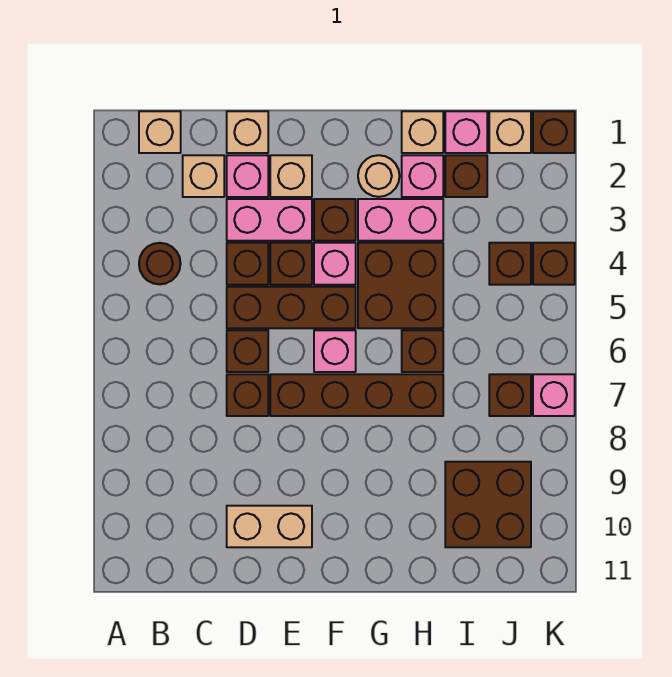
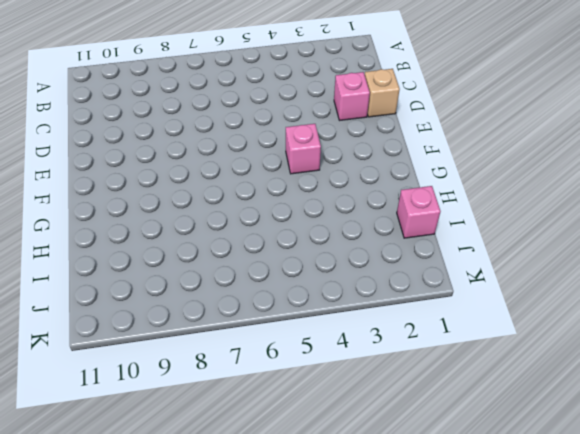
none -> tan brick B1 level 1
none -> brown round brick B4 level 1
none -> tan brick C2 level 1
none -> pink brick D3:E3 level 1

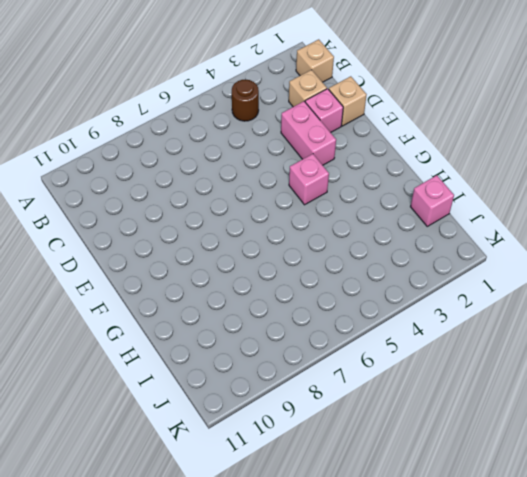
none -> brown brick D4 level 1
none -> brown brick D5:F5 level 1
none -> brown brick D6 level 1
none -> brown brick D7 level 1

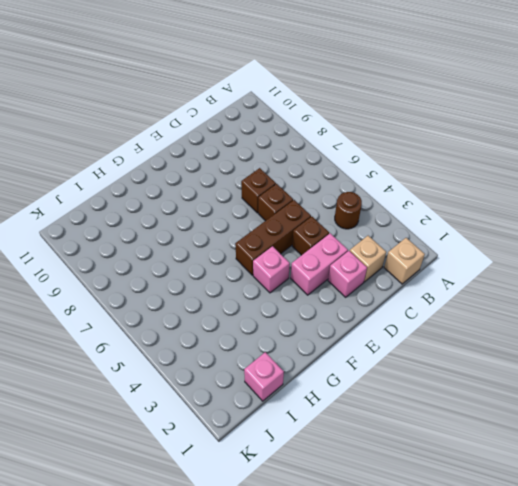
none -> tan brick D1 level 1
none -> tan brick D10:E10 level 1
none -> tan brick E2 level 1
none -> brown brick E4 level 1

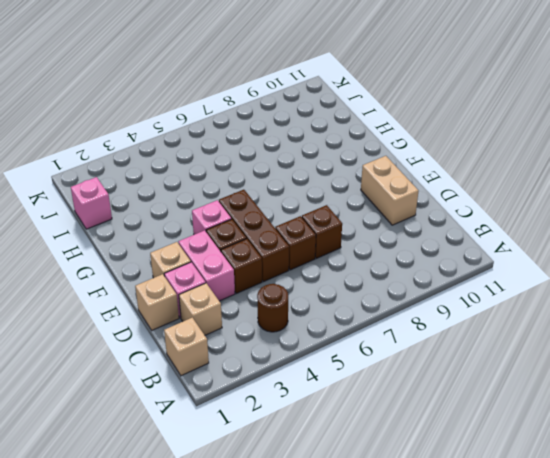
none -> brown brick E7:H7 level 1
none -> brown brick F3 level 1
none -> pink brick F6 level 1
none -> tan round brick G2 level 1

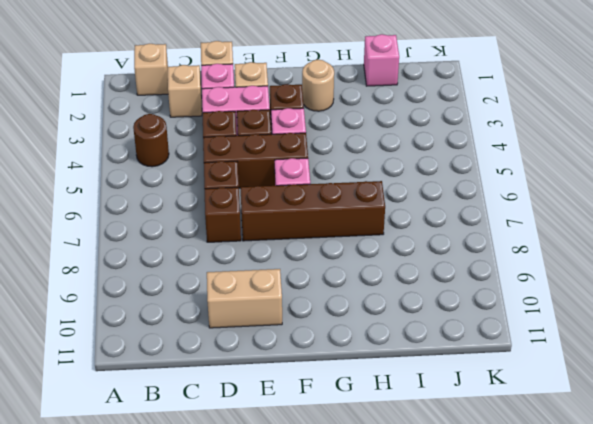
none -> pink brick G3:H3 level 1
none -> brown brick G4:H5 level 1
none -> tan brick H1 level 1
none -> pink brick H2 level 1

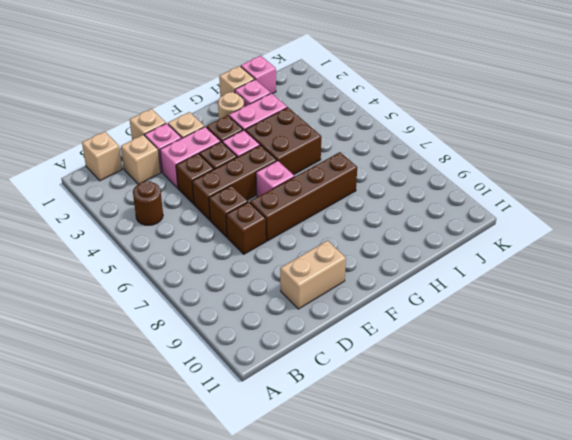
none -> brown brick H6 level 1
none -> brown brick I2 level 1
none -> brown brick I9:J10 level 1
none -> tan brick J1 level 1

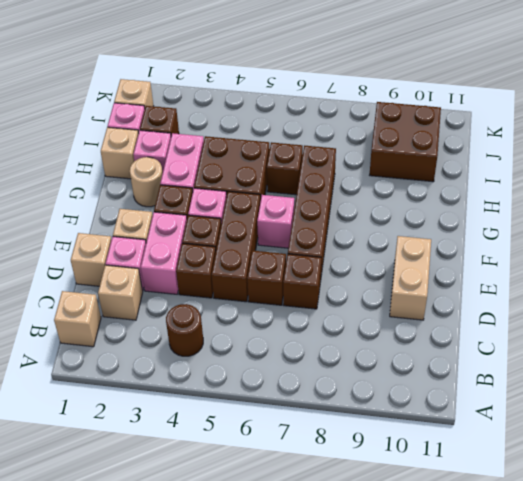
none -> brown brick J4 level 1
none -> brown brick J7 level 1
none -> brown brick K1 level 1
none -> brown brick K4 level 1

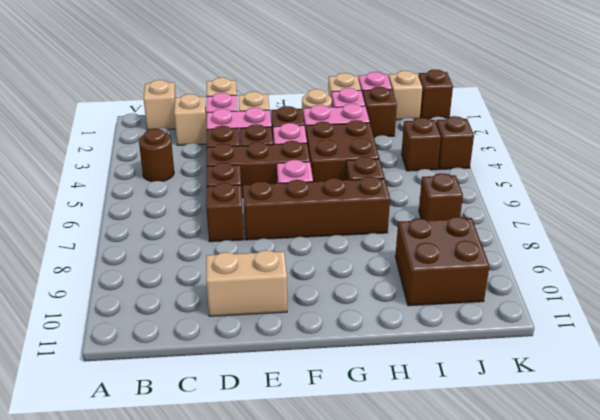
none -> pink brick K7 level 1

